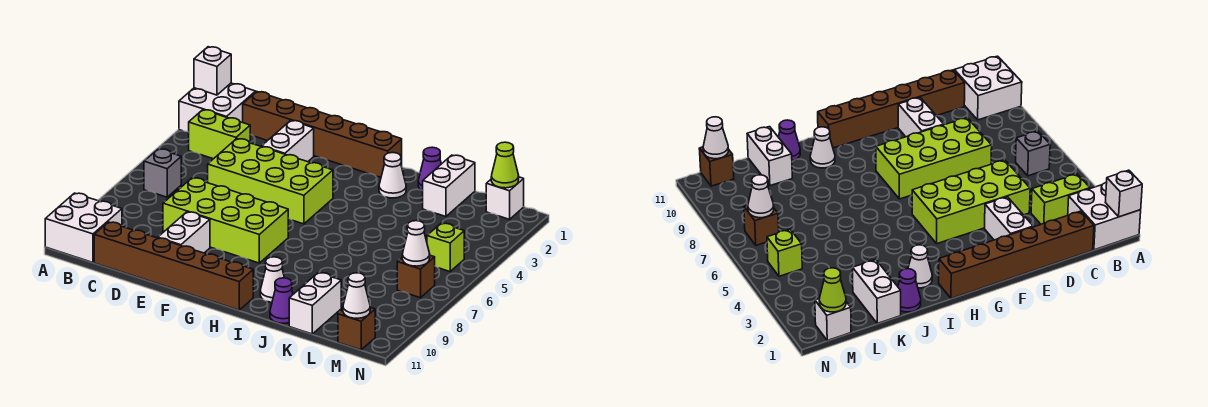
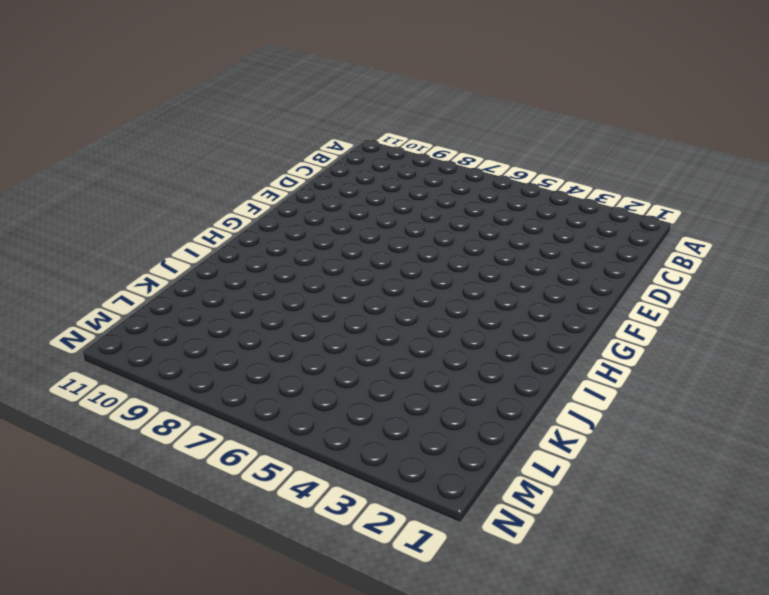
none -> white brick A1:B2 level 1
none -> white brick A10:B11 level 1
none -> lime brick B3:C3 level 1

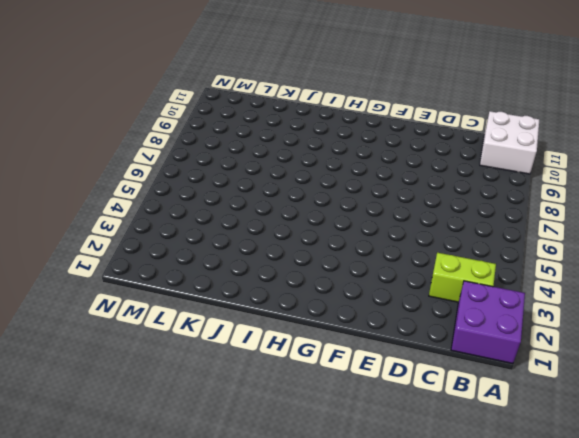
purple brick A1:B2 level 1 -> white brick A1:B2 level 1
none -> grey brick B6 level 1
none -> brown brick C1:H1 level 1
none -> brown brick C11:H11 level 1

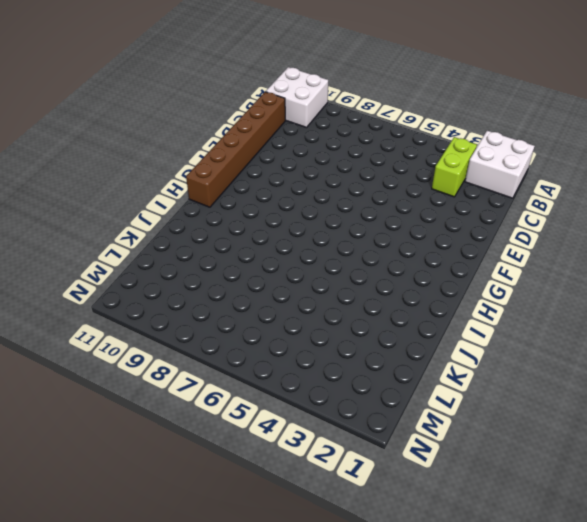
none -> grey brick B6 level 1
none -> brown brick C1:H1 level 1
none -> lime brick D4:G5 level 1

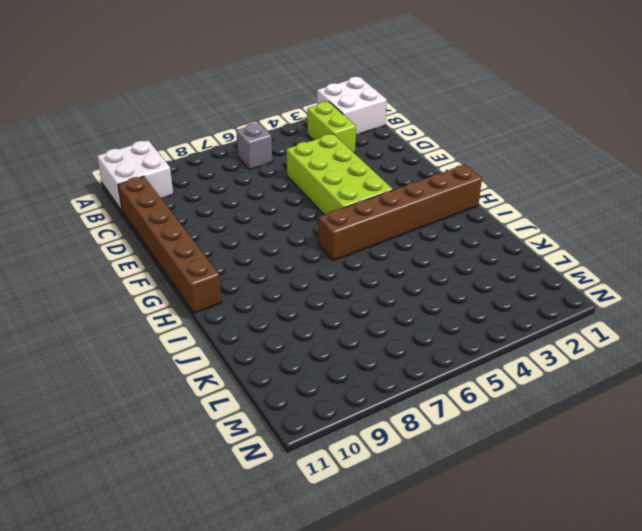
brown brick H1:H6 level 1 -> brown brick C1:H1 level 1
none -> lime brick D7:G8 level 1
none -> white brick E2:E3 level 1
none -> white brick E9:E10 level 1

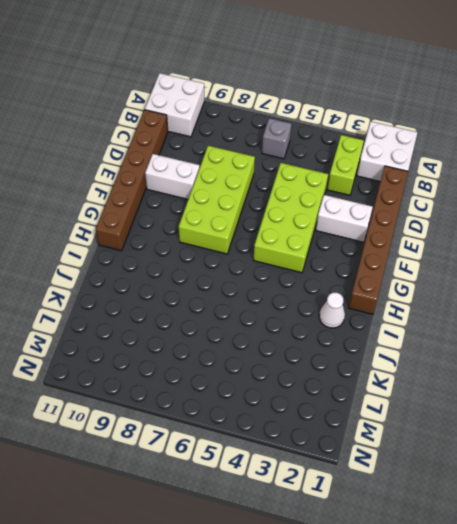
none -> white cone I10 level 1
none -> purple cone J1 level 1
none -> purple cone J11 level 1

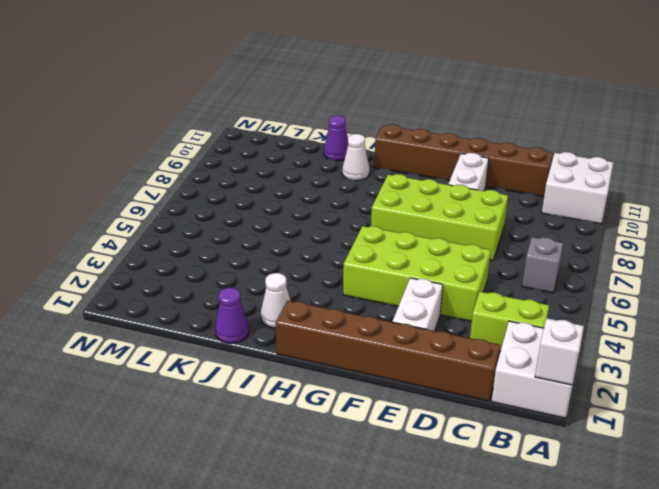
none -> white brick K1:K2 level 1
none -> white brick K10:K11 level 1
none -> white brick M1 level 1

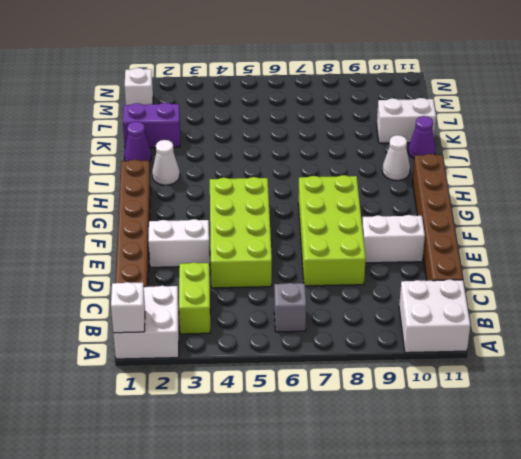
purple brick K1:K2 level 1 -> white brick K1:K2 level 1
none -> lime brick M5 level 1
none -> brown brick M7 level 1
none -> brown brick M11 level 1

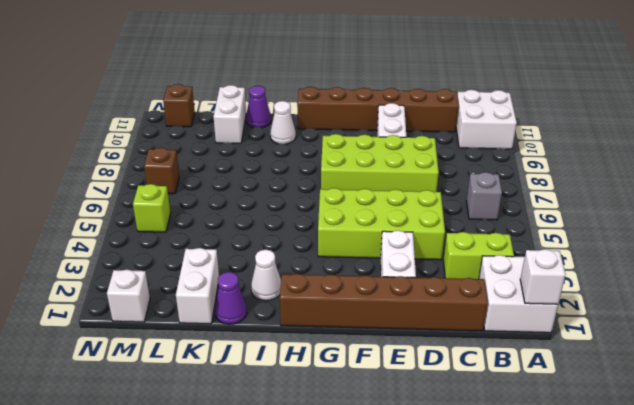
none -> lime cone M1 level 2
none -> white cone M7 level 2
none -> white cone M11 level 2

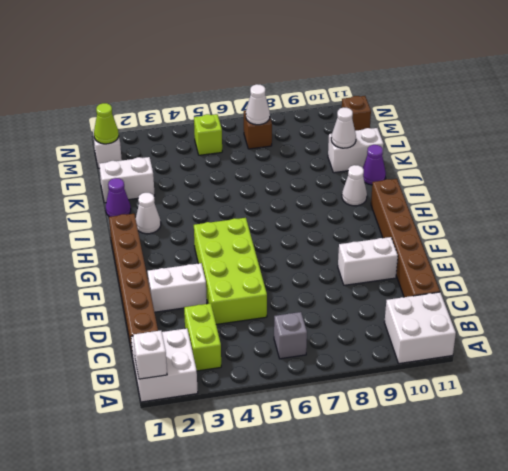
white cone K10 level 2 -> white cone M11 level 2
none -> lime brick D7:G8 level 1

